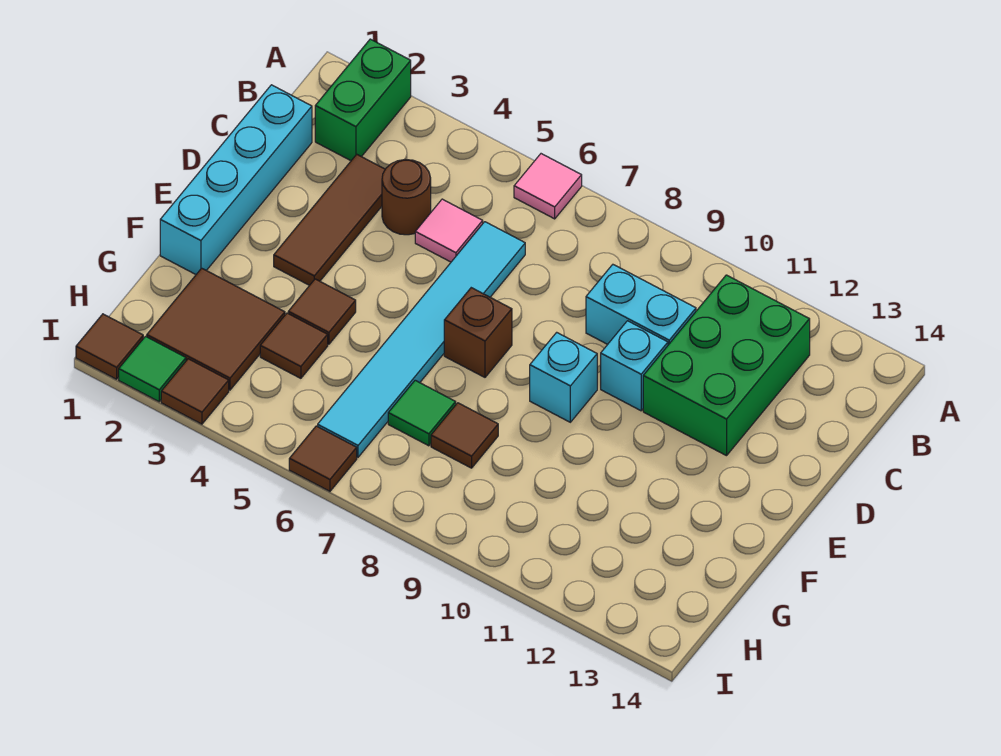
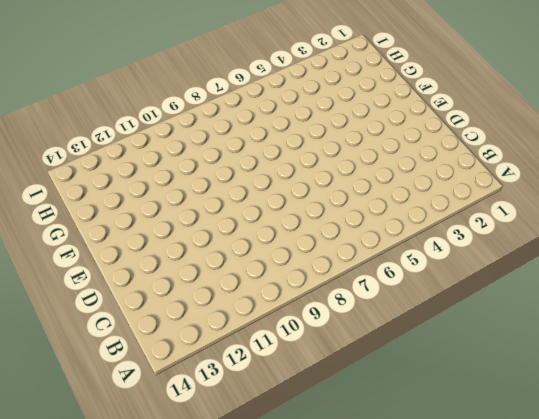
none -> green brick A2:B2 level 1
none -> pink tile A6 level 1
none -> green brick B11:D12 level 1

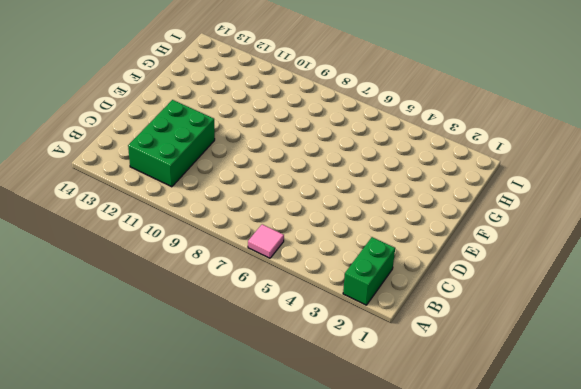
none -> cyan brick C1:F1 level 1
none -> brown tile C3:E3 level 1
none -> brown round brick C4 level 1

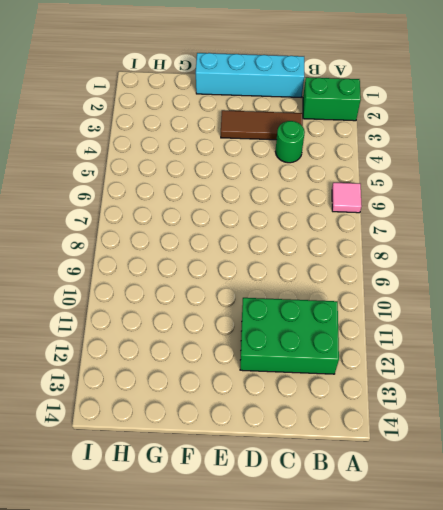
green round brick C4 level 1 -> brown round brick C4 level 1
none -> pink tile C5 level 1
none -> cyan tile C6:H6 level 1
none -> cyan brick C9:C10 level 1

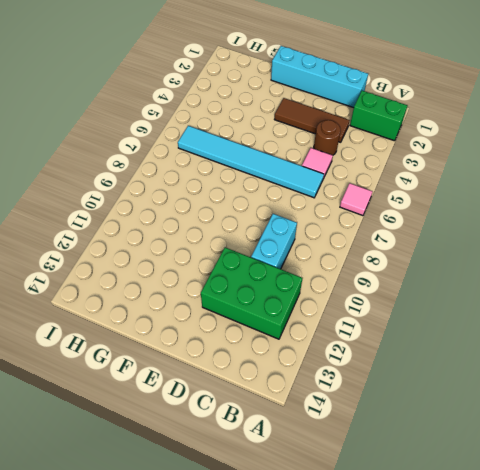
none -> cyan brick D10 level 1
none -> brown brick E7 level 1
none -> cyan brick E9 level 1

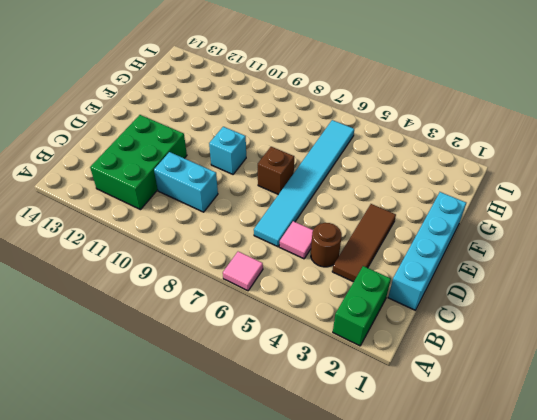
none -> cyan brick D10 level 1
none -> brown tile F4 level 1
none -> brown tile G2:H3 level 1

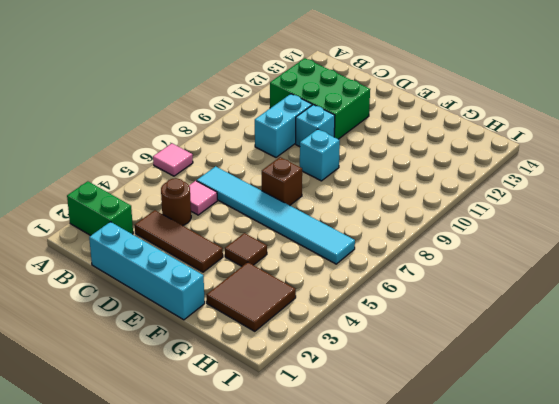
none -> brown tile G4 level 1
none -> green tile G7 level 1
none -> brown tile G8 level 1

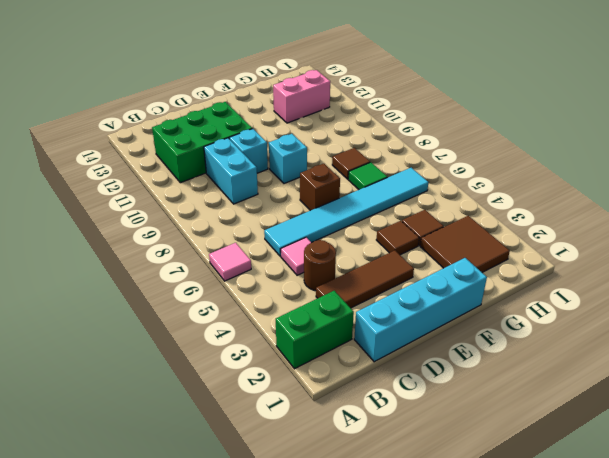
pink brick G12:H12 level 1 -> none
none -> brown tile I1 level 1
none -> green tile I2 level 1
none -> brown tile I3 level 1

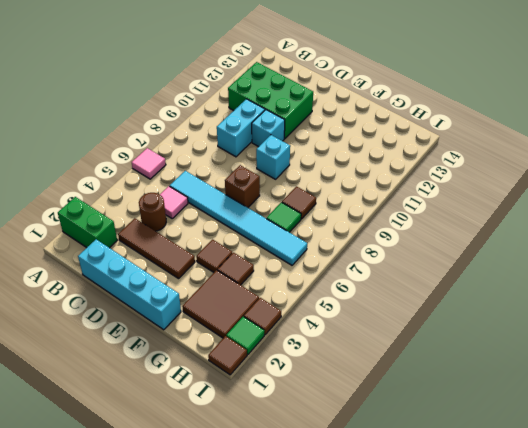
none -> brown tile I6 level 1

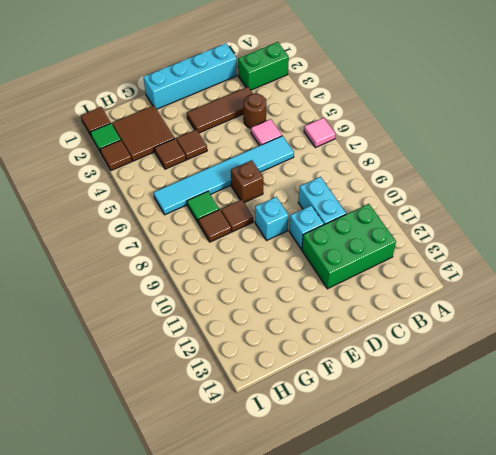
brown tile F8 level 1 -> brown tile I6 level 1

